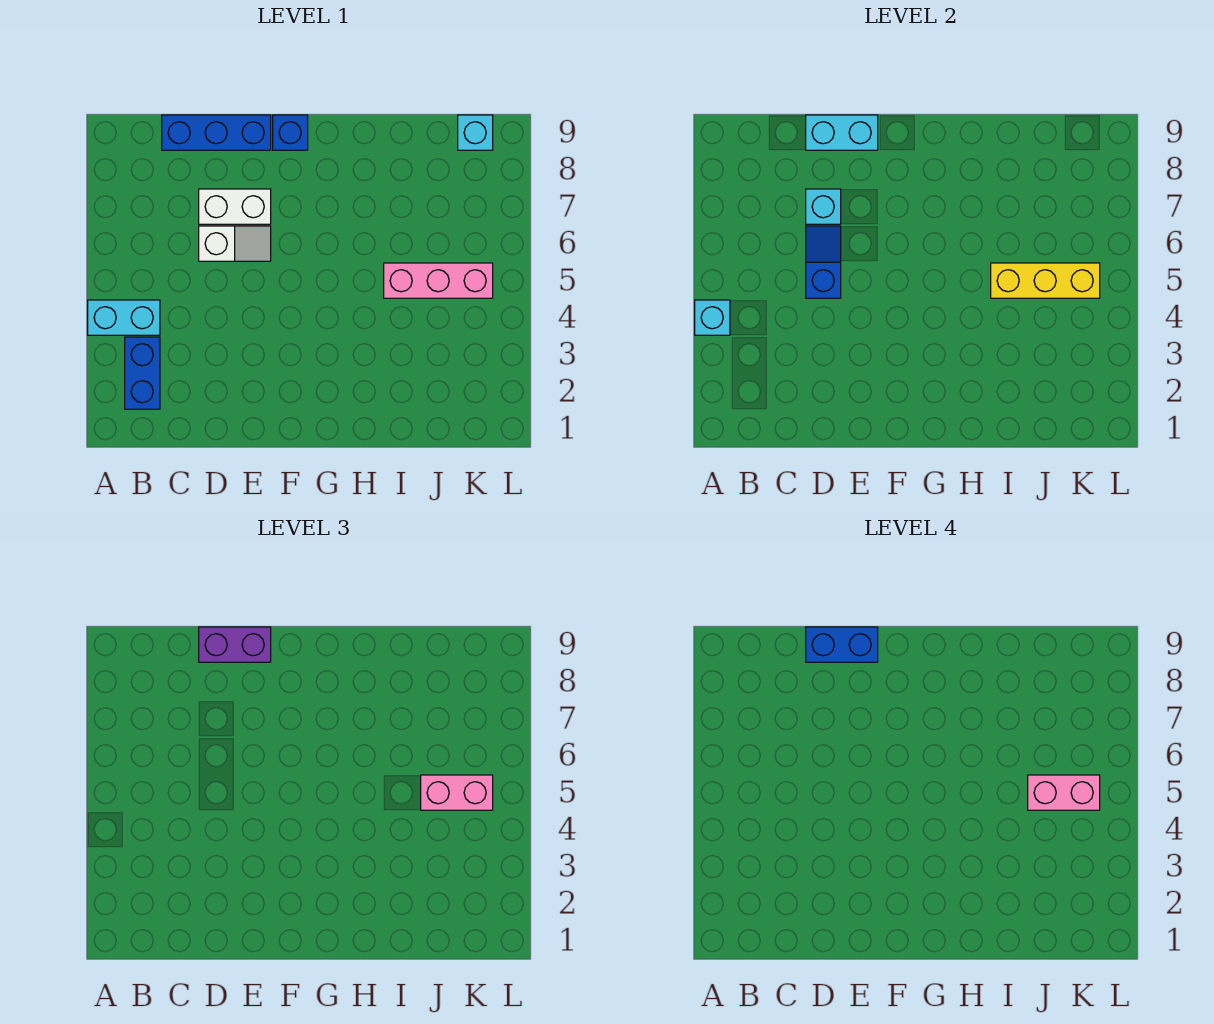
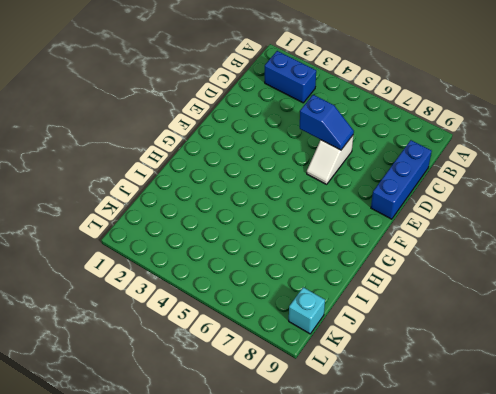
none -> cyan brick A4:B4 level 1
none -> white brick D7:E7 level 1
none -> blue brick F9 level 1

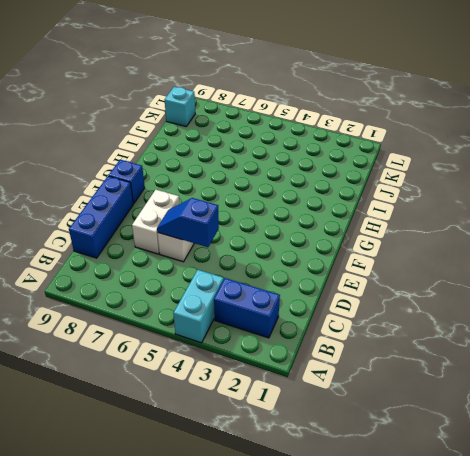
none -> pink brick I5:K5 level 1
none -> cyan brick A4 level 2
none -> cyan brick D7 level 2

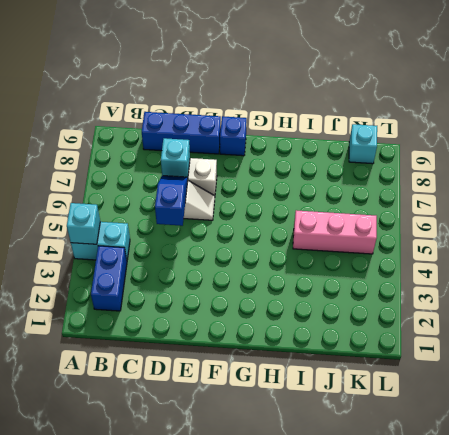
none -> cyan brick D9:E9 level 2
none -> yellow brick I5:K5 level 2
none -> purple brick D9:E9 level 3

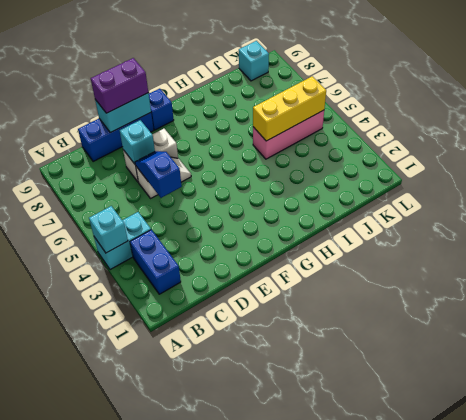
none -> pink brick J5:K5 level 3
none -> blue brick D9:E9 level 4
none -> pink brick J5:K5 level 4

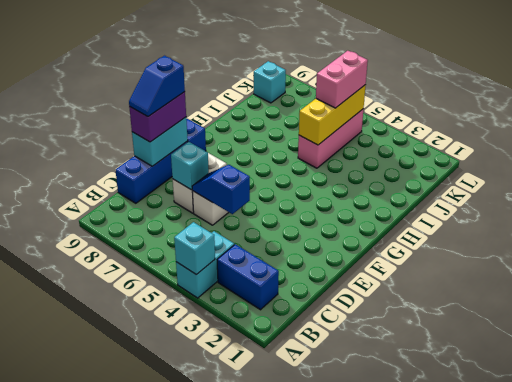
blue slope D9:E9 level 4 top E -> blue brick D9:E9 level 4
none -> pink brick J5:K5 level 4

